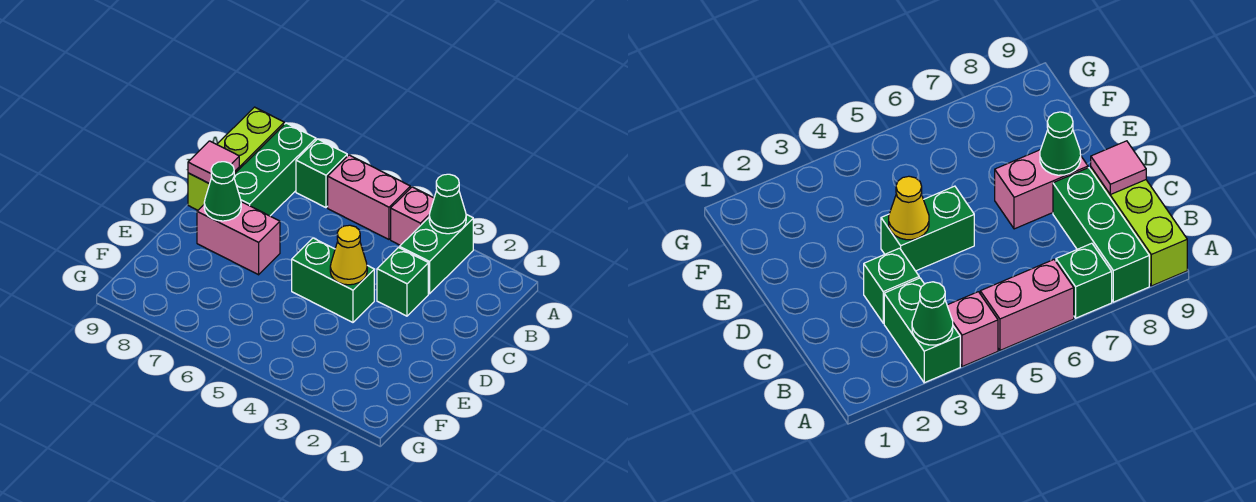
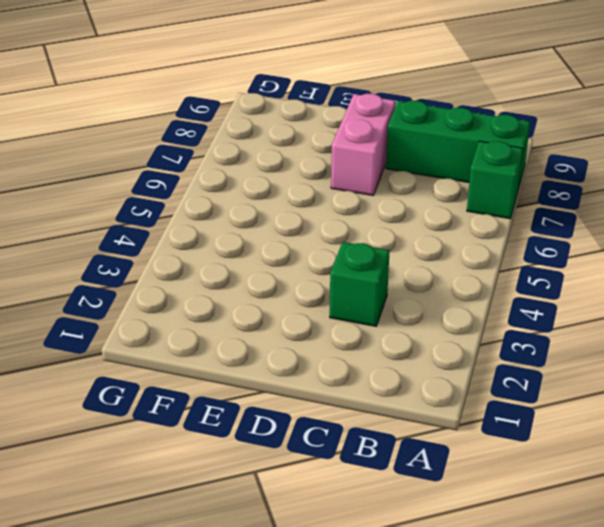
none -> green brick A3:B3 level 1
none -> pink brick A4 level 1
none -> pink brick A5:A6 level 1

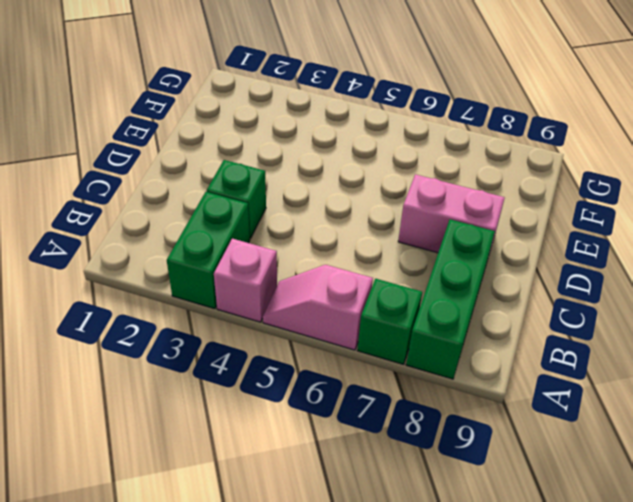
pink slope A5:A6 level 1 top 6 -> pink brick A5:A6 level 1
none -> lime brick A9:C9 level 1
none -> green brick D4:D5 level 1
none -> green cone A3 level 2

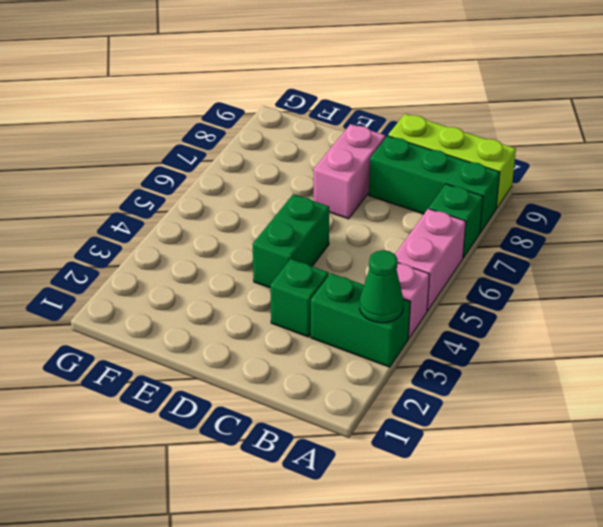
none -> pink tile C9 level 2
none -> yellow cone D4 level 2
none -> green cone D8 level 2

